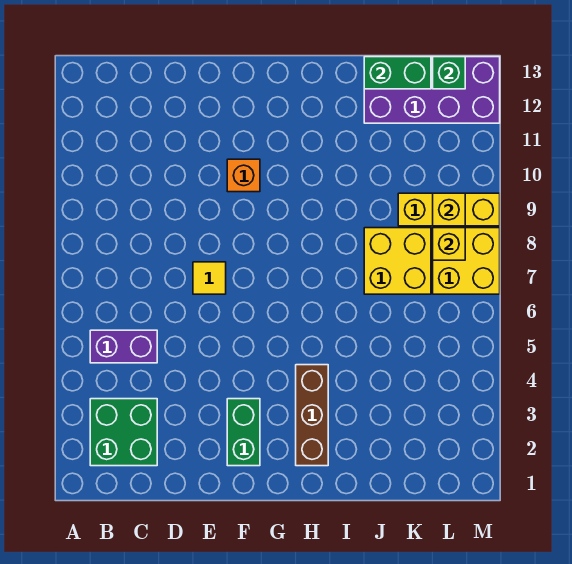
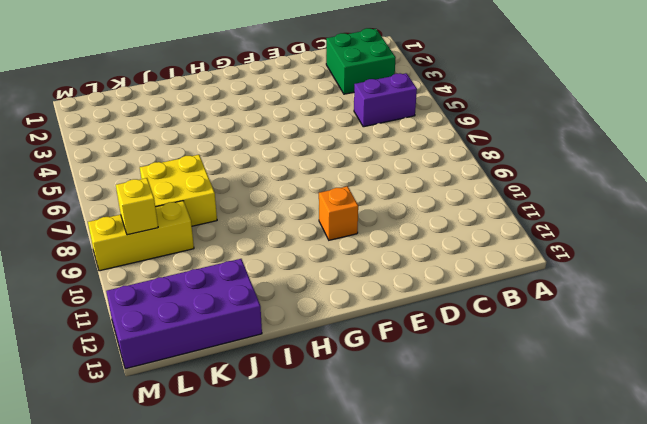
none -> yellow tile E7 level 1
none -> green brick F2:F3 level 1
none -> brown brick H2:H4 level 1

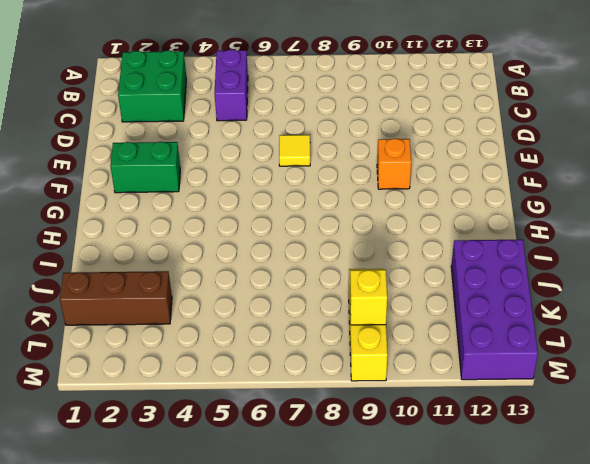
brown brick K1:K3 level 1 -> brown brick H2:H4 level 1
none -> yellow brick J7:K8 level 1
none -> yellow brick L7:M8 level 1
none -> green brick J13:K13 level 2

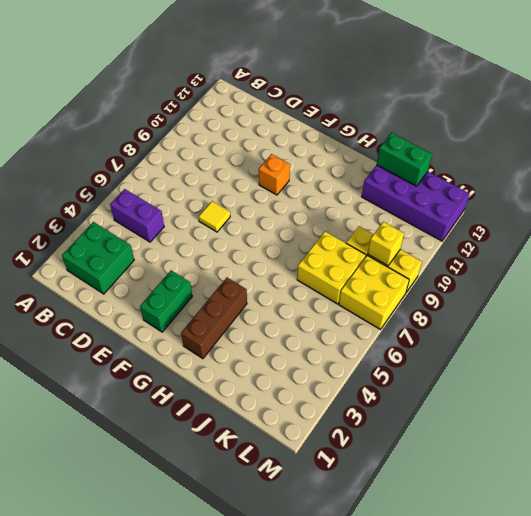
none -> yellow brick L8 level 2
none -> green brick L13 level 2

